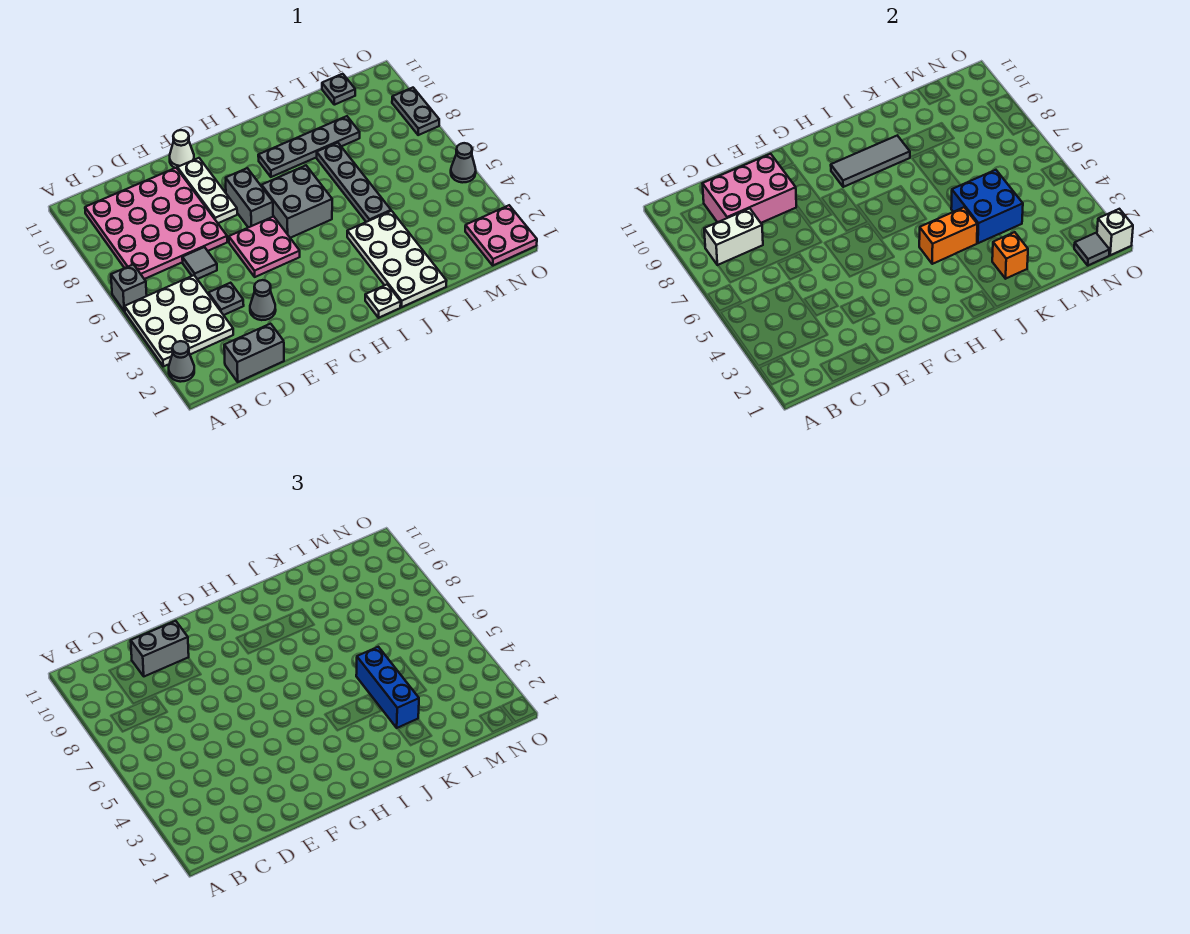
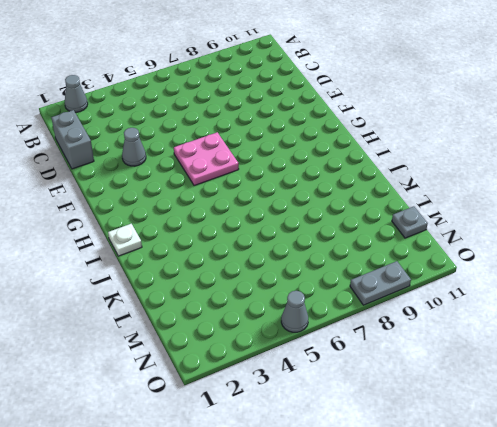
none -> white plate A3:C5 level 1
none -> grey brick A6 level 1
none -> pink plate B7:E10 level 1
none -> grey plate D4 level 1

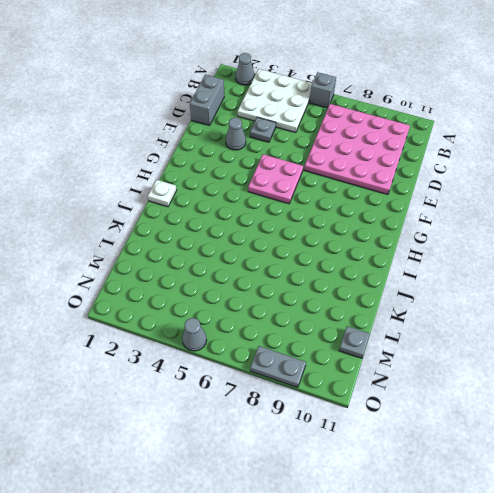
none -> grey tile D6 level 1
none -> white plate F8:F10 level 1
none -> white cone F11 level 1
none -> grey brick G7:G8 level 1

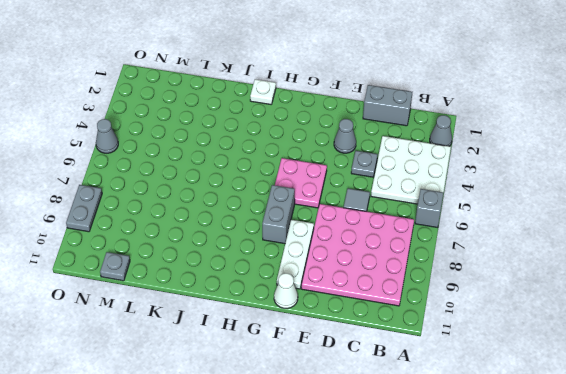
none -> grey brick H6:I7 level 1
none -> grey plate I9:L9 level 1
none -> white plate J1:K4 level 1
none -> grey plate K5:K8 level 1

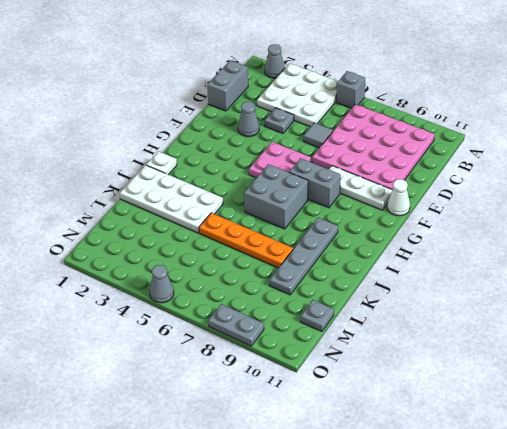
orange plate K5:K8 level 1 -> grey plate K5:K8 level 1
none -> pink plate N1:O2 level 1
none -> white brick B8:C8 level 2
none -> pink brick C9:E10 level 2
none -> grey tile H9:J9 level 2

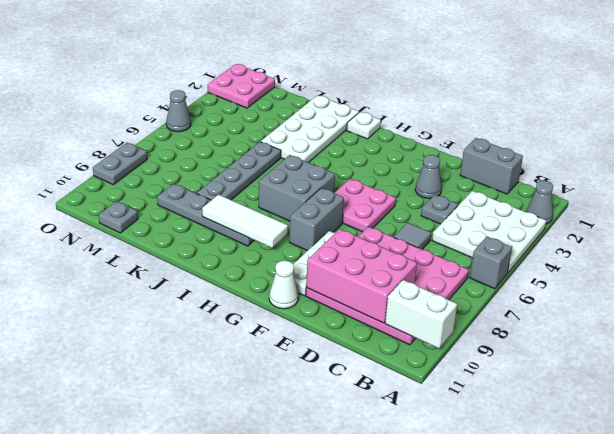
white brick A10:B10 level 2 -> white brick B8:C8 level 2
white tile H9:J9 level 2 -> grey tile H9:J9 level 2
none -> orange brick I4:J4 level 2
none -> orange brick K2 level 2
none -> blue brick K4:L5 level 2
none -> grey tile N1 level 2

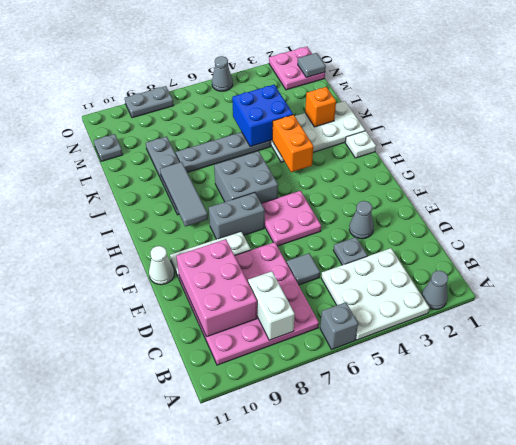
none -> grey brick C1:D1 level 1
none -> white brick O1 level 2
none -> grey brick D10:E10 level 3
none -> blue brick K3:K5 level 3

